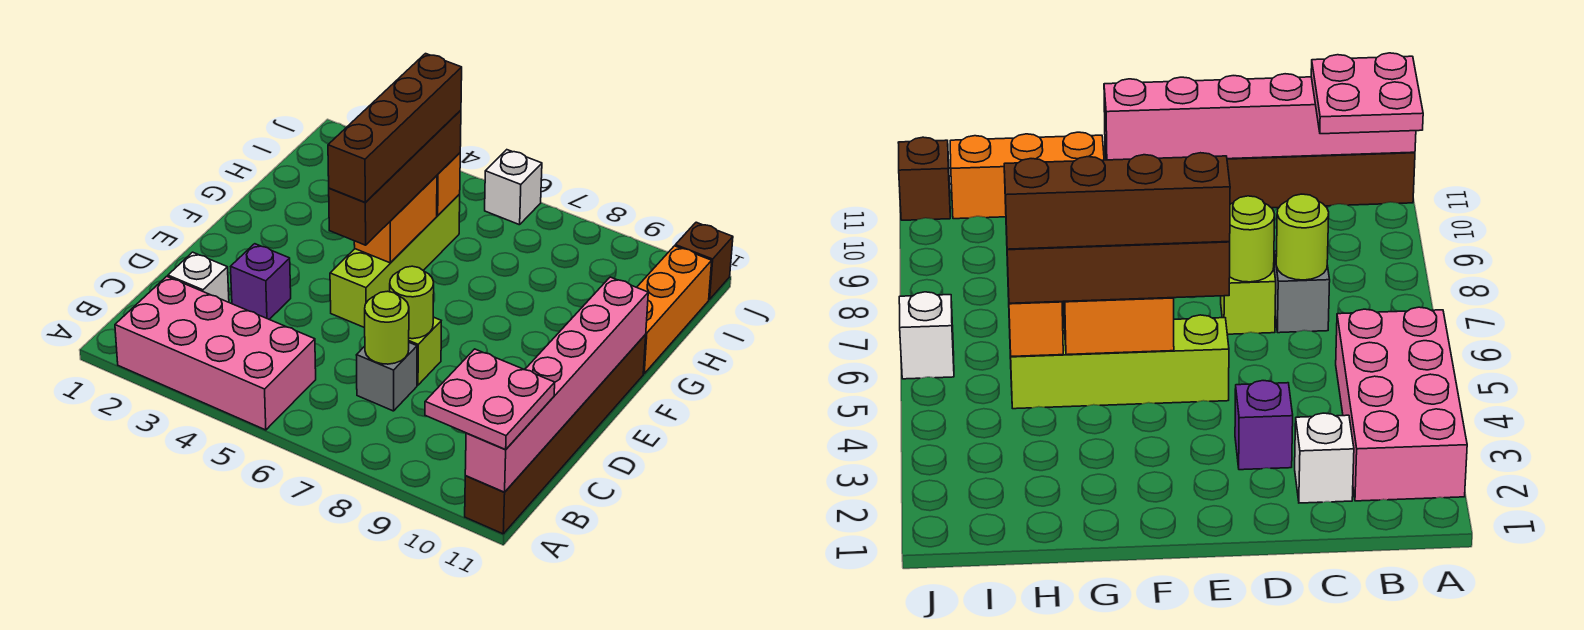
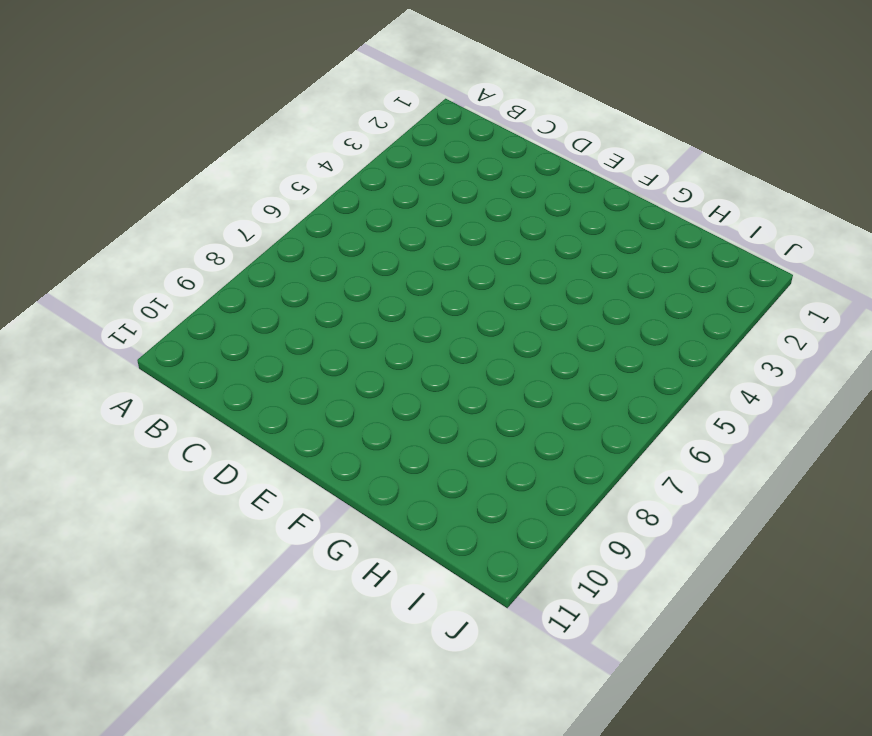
none -> pink brick A2:B5 level 1
none -> brown brick A11:F11 level 1
none -> white brick C2 level 1

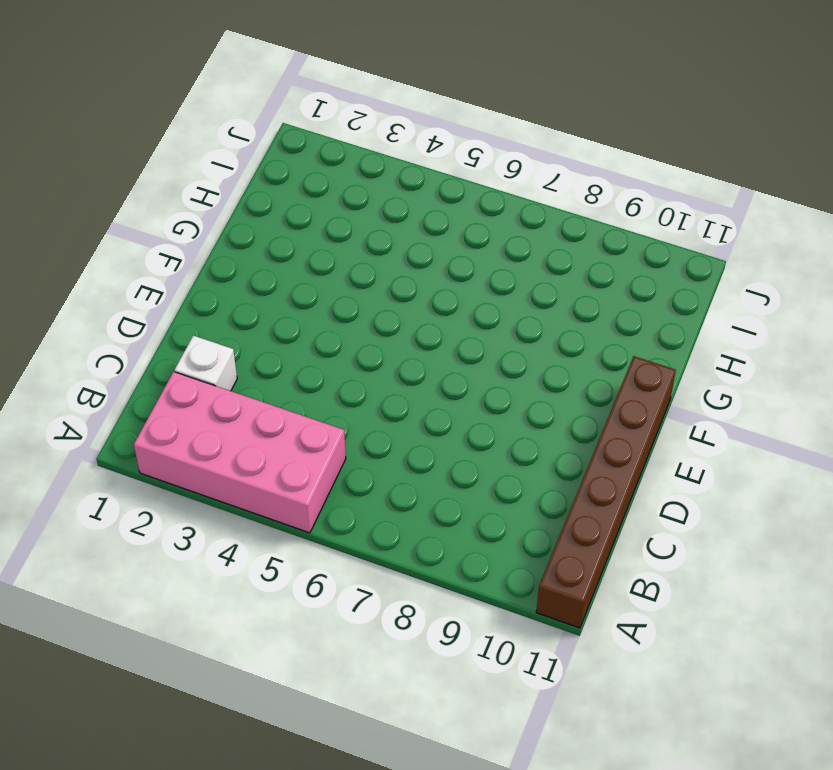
none -> grey brick C7 level 1
none -> purple brick D3 level 1
none -> lime brick D7 level 1

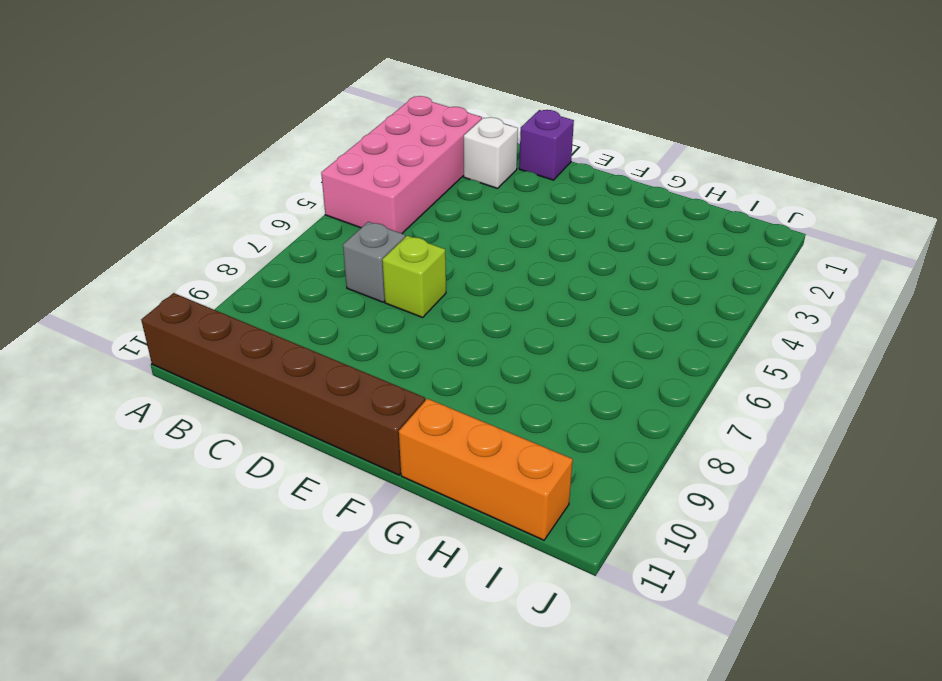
purple brick D1 level 1 -> purple brick D3 level 1
none -> lime brick E5:H5 level 1
none -> white brick J6 level 1
none -> brown brick J11 level 1

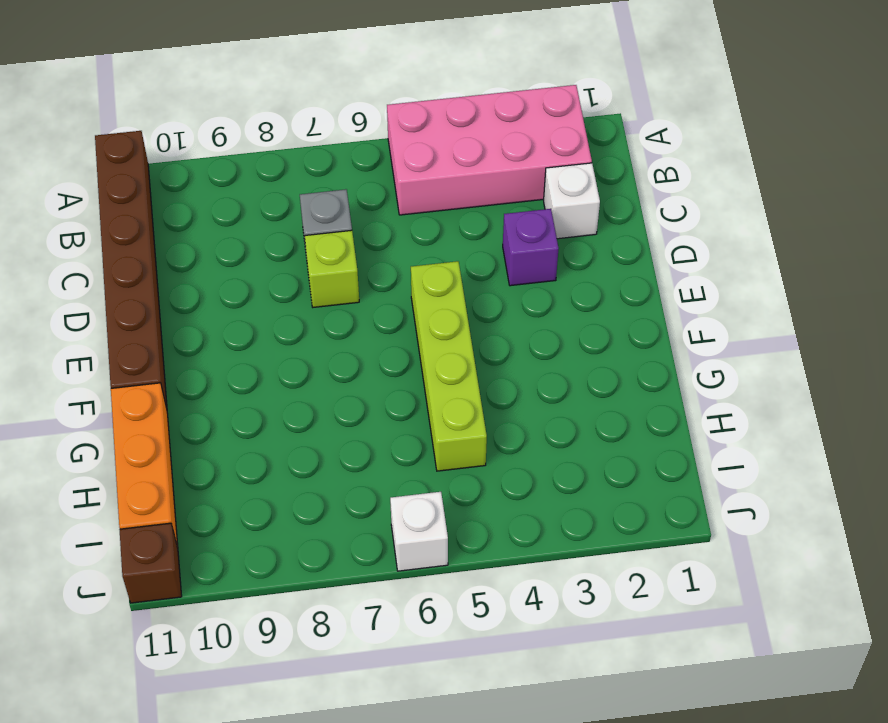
none -> pink brick A11:F11 level 2
none -> lime round brick C7 level 2
none -> lime round brick D7 level 2

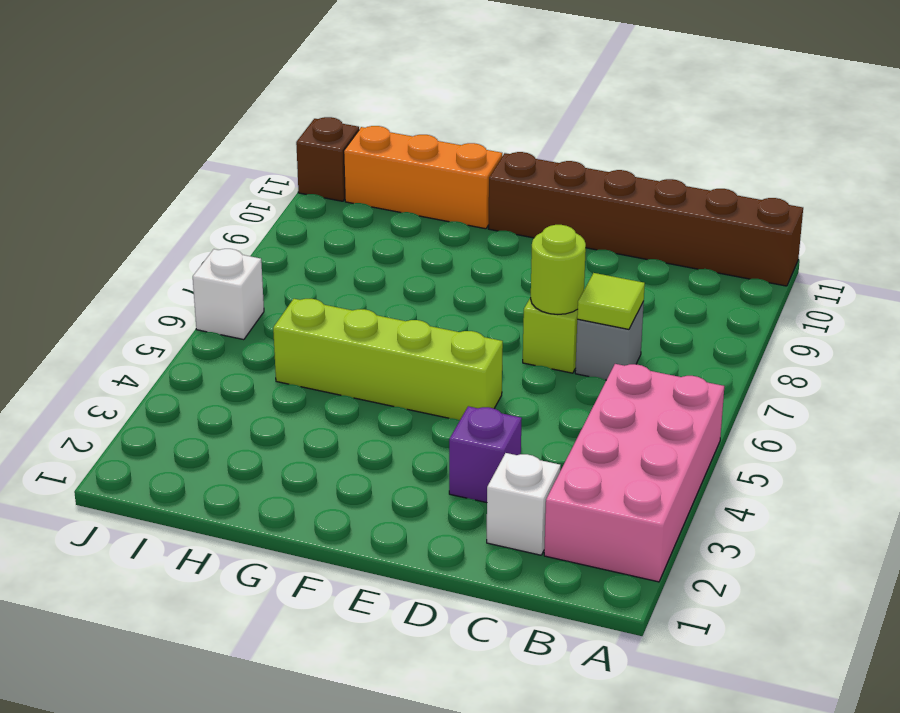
lime tile C7 level 2 -> lime round brick C7 level 2
none -> pink brick A11:F11 level 2
none -> orange brick F5:G5 level 2
none -> orange brick H5 level 2

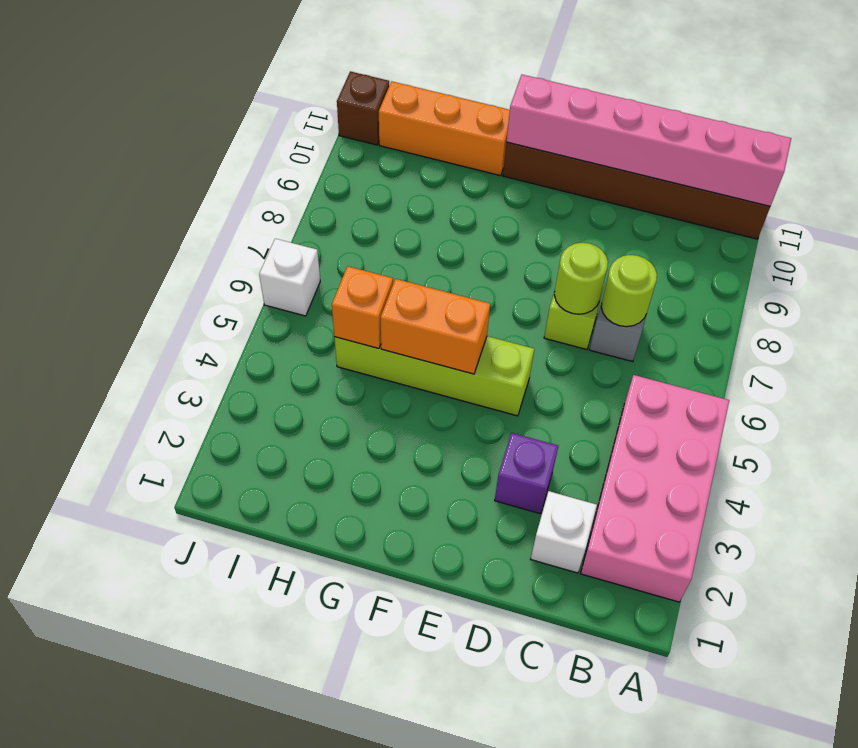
none -> pink plate A10:B11 level 3
none -> brown brick E5:H5 level 3
none -> brown brick E5:H5 level 4

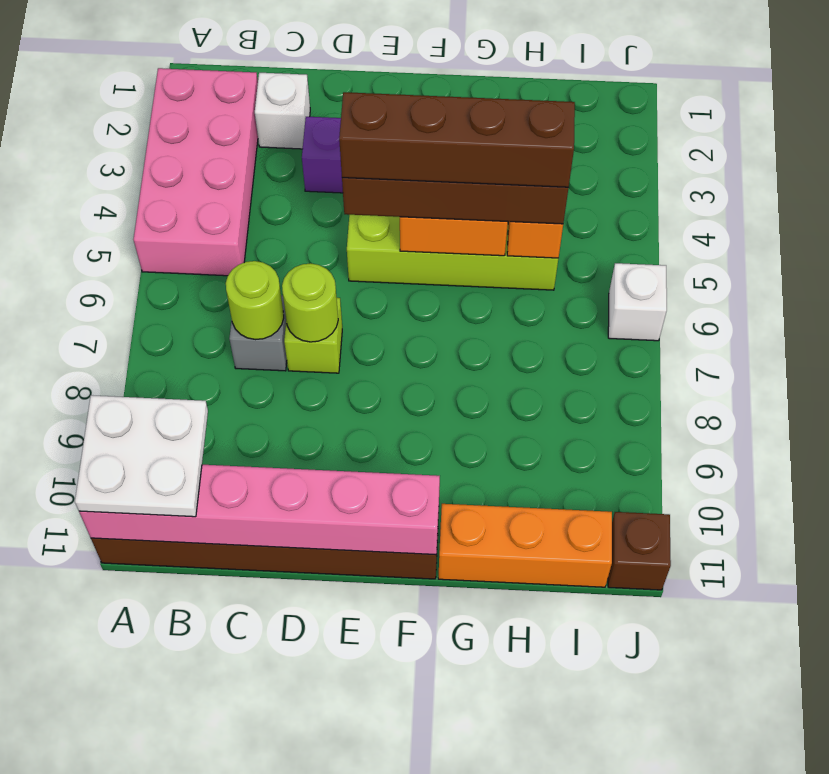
white plate A10:B11 level 3 -> pink plate A10:B11 level 3

